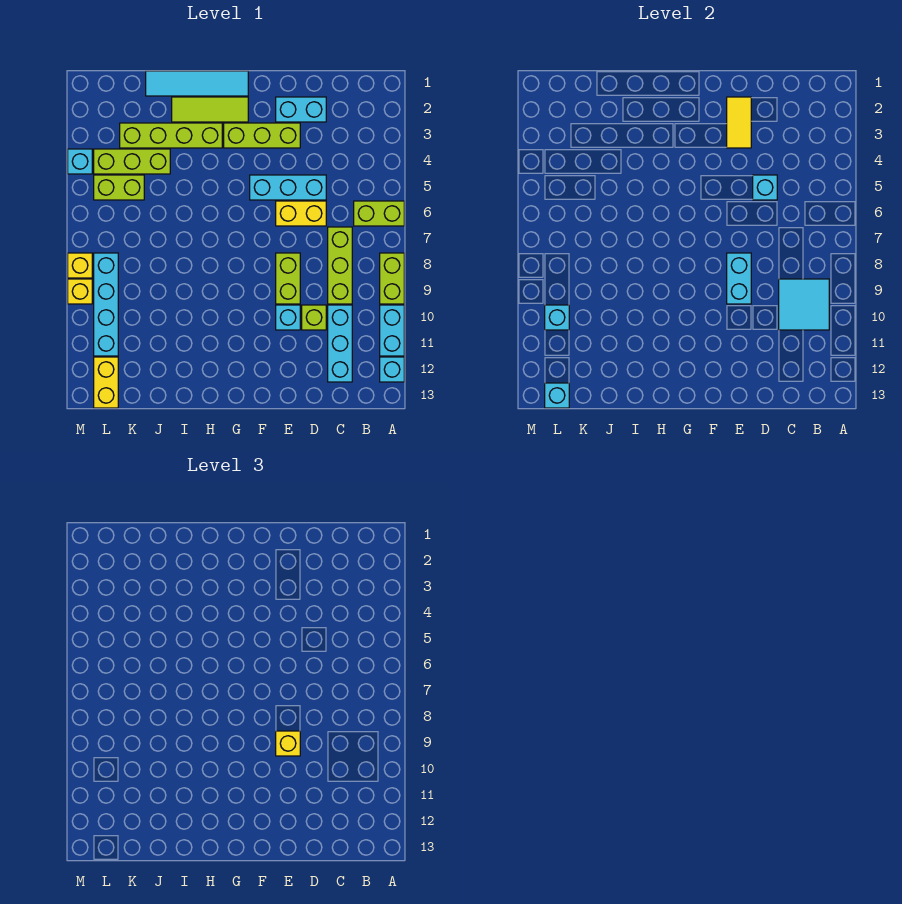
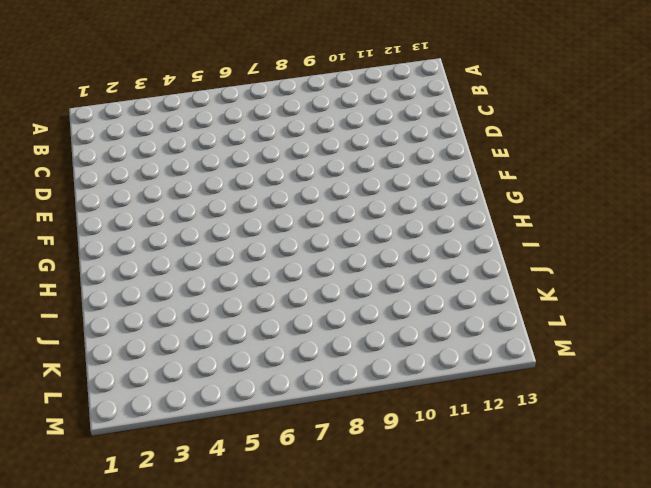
none -> lime brick A6:B6 level 1
none -> lime brick A8:A9 level 1
none -> cyan brick A10:A11 level 1
none -> cyan brick A12 level 1

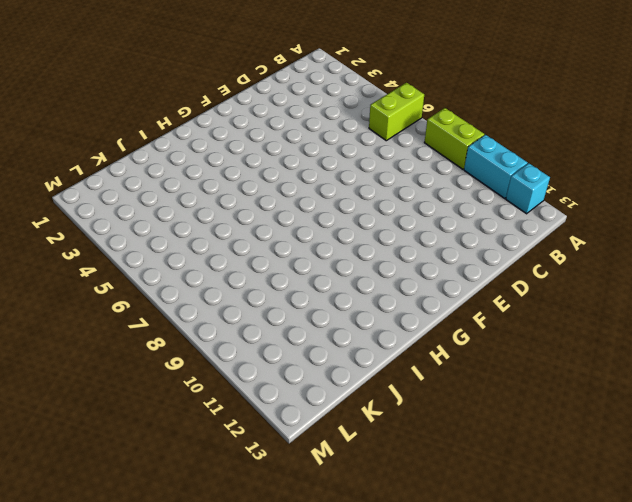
none -> lime brick C7:C9 level 1
none -> cyan brick C10:C12 level 1
none -> cyan brick D2:E2 level 1
none -> cyan brick D5:F5 level 1

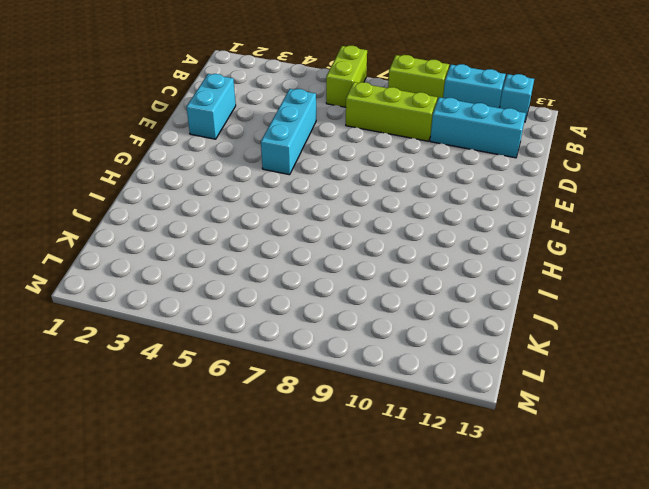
none -> yellow brick D6:E6 level 1
none -> lime brick D10 level 1
none -> lime brick E3:G3 level 1
none -> lime brick E8:E9 level 1

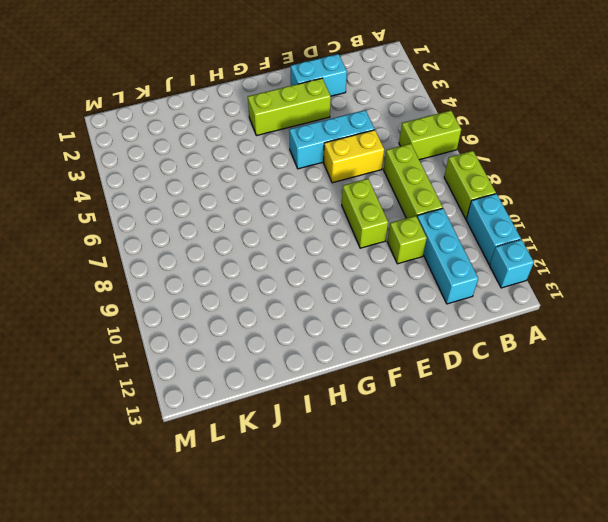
none -> cyan brick E10 level 1
none -> cyan tile G1:J1 level 1
none -> lime tile G2:I2 level 1
none -> lime brick H3:K3 level 1

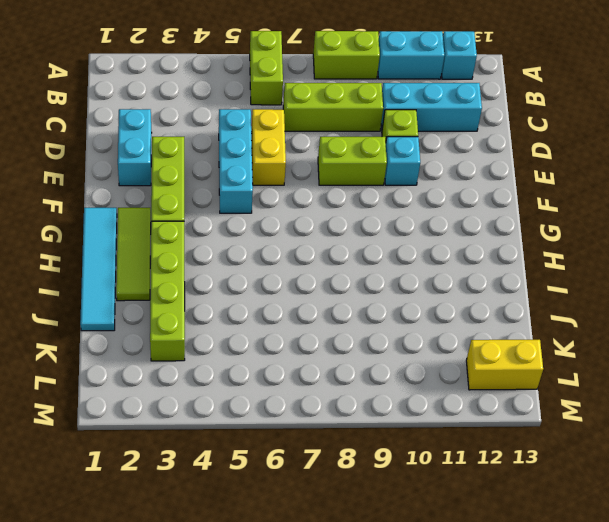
none -> lime brick J4:L4 level 1
none -> lime brick K5:L5 level 1
none -> cyan brick L8:L11 level 1
none -> cyan brick M4 level 1

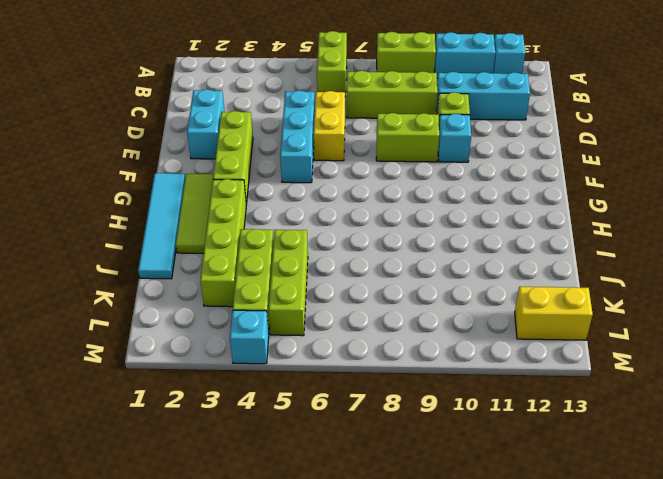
lime brick J5:L5 level 1 -> lime brick K5:L5 level 1
none -> cyan brick L8:L11 level 1
none -> yellow brick M8 level 1
none -> yellow brick M9 level 1
none -> cyan tile B9:C10 level 2

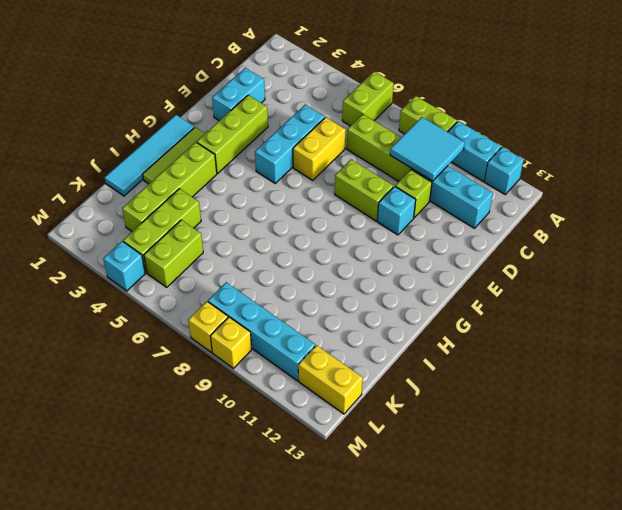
none -> cyan brick D5 level 2
none -> yellow tile E2:E3 level 2
none -> cyan brick E8:E9 level 2
none -> cyan brick L10 level 2

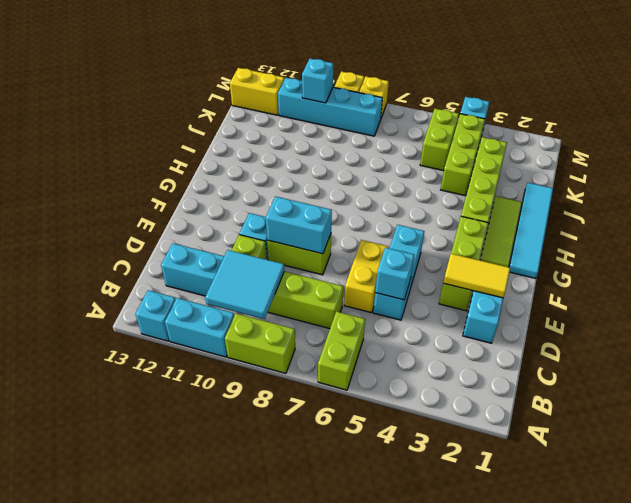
none -> cyan brick L13 level 2
none -> yellow brick E9 level 3

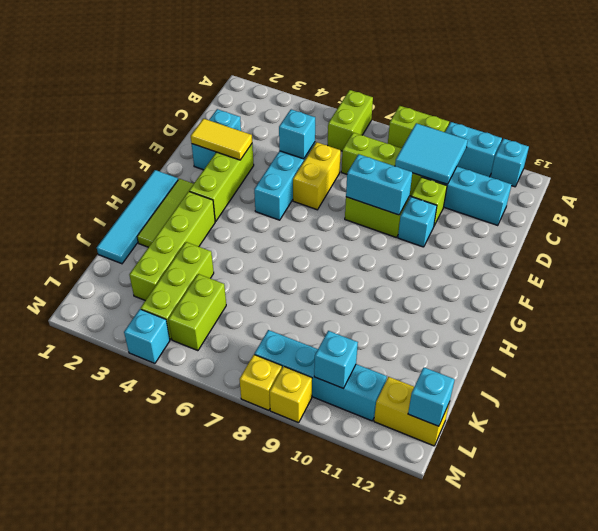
none -> yellow brick E9 level 3

